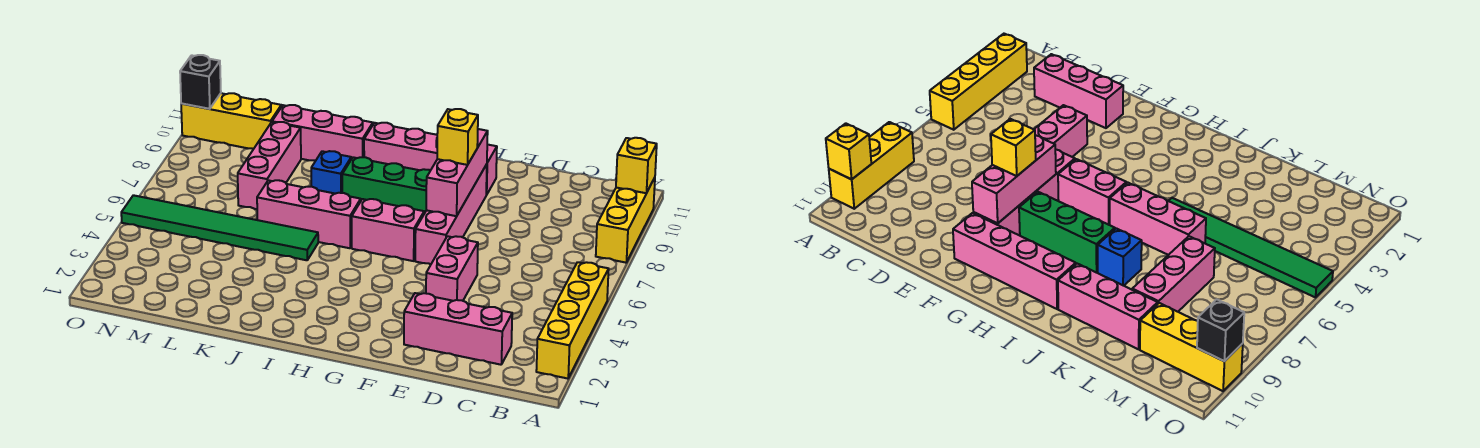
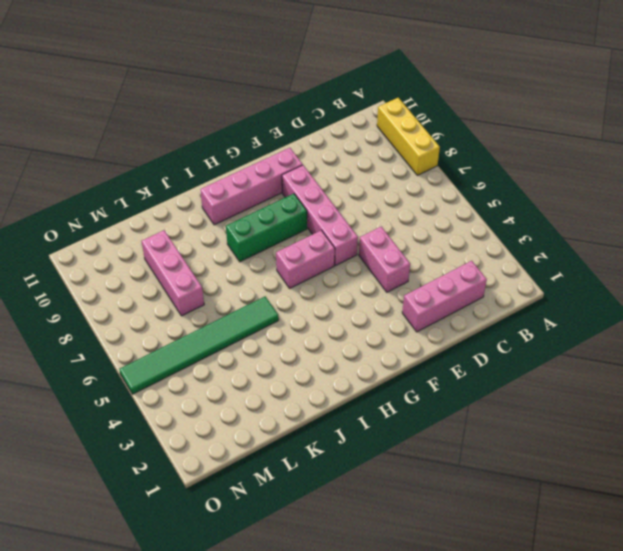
none -> yellow brick A2:A5 level 1
none -> pink brick I6:K6 level 1
none -> blue brick J8 level 1

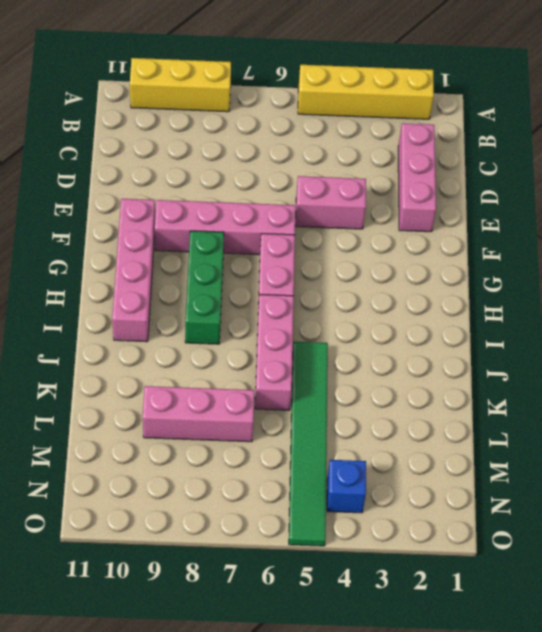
blue brick N4 level 1 -> blue brick J8 level 1
none -> pink brick J10:L10 level 1
none -> yellow brick M10:O10 level 1
none -> yellow brick A10 level 2

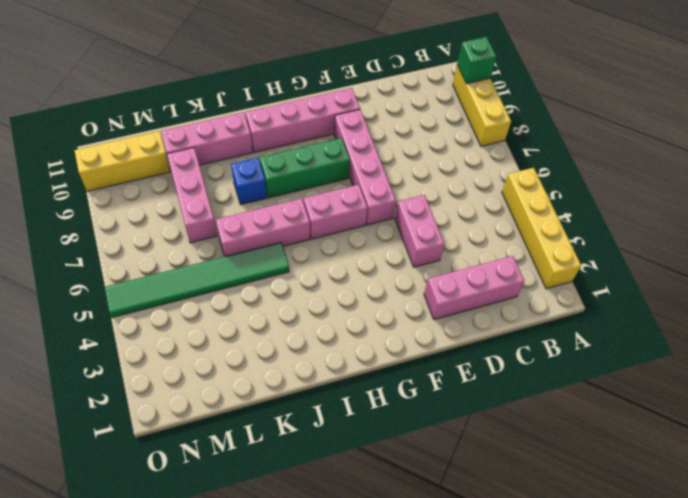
green brick A10 level 2 -> yellow brick A10 level 2
none -> pink brick F7:F9 level 2
none -> black brick O10 level 2
none -> yellow brick F8 level 3

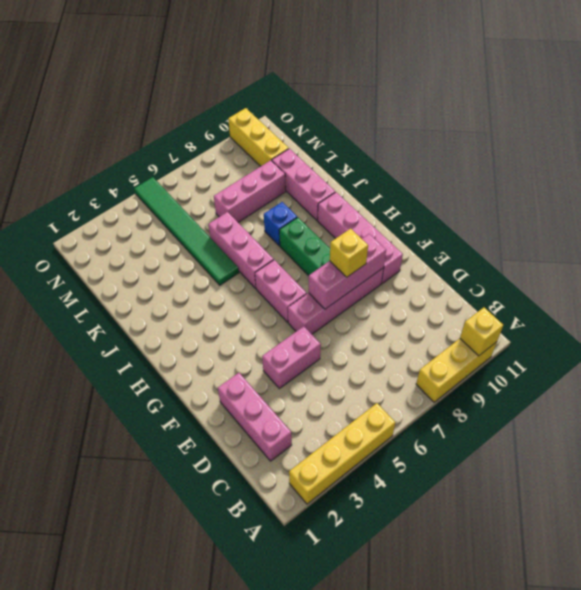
none -> black brick O10 level 2

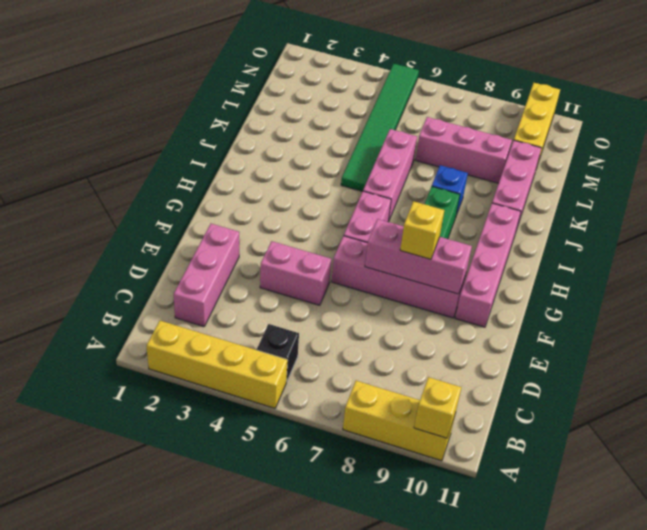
black brick B5 level 1 -> black brick O10 level 2

